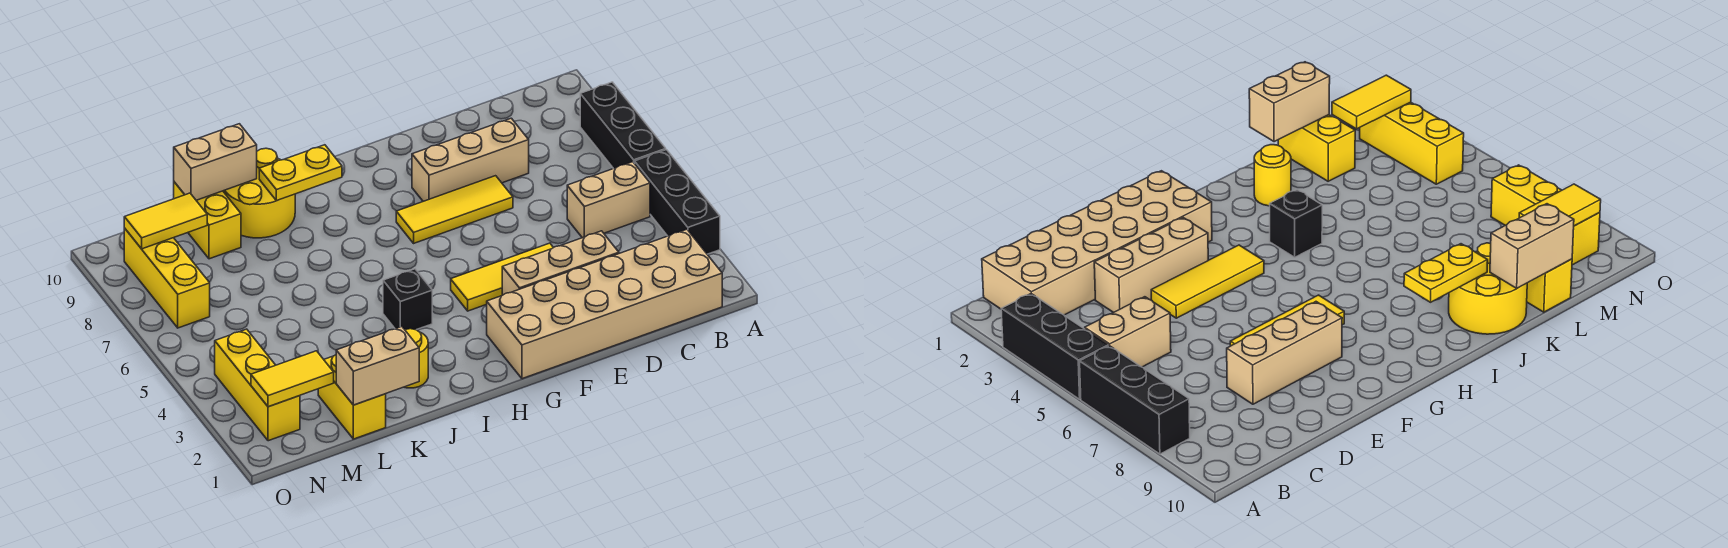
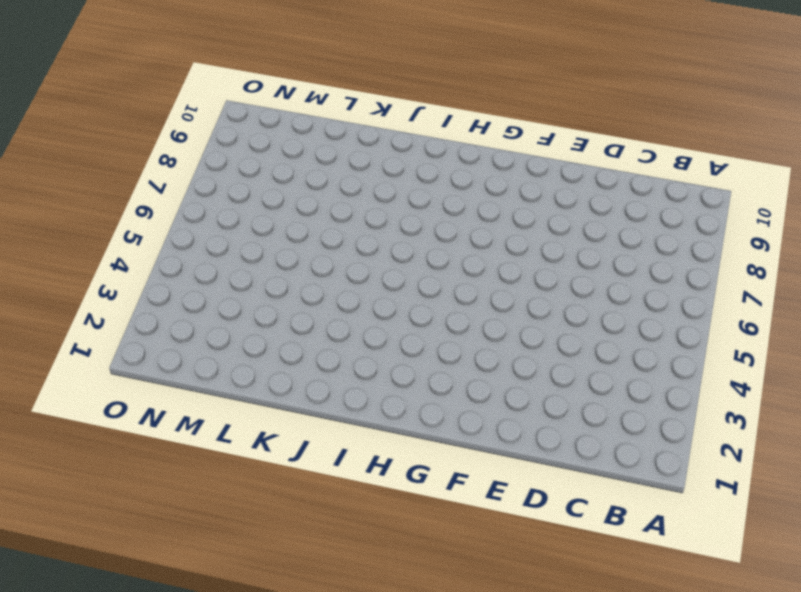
none -> black brick A3:A5 level 1
none -> black brick A6:A8 level 1
none -> tan brick B1:G2 level 1

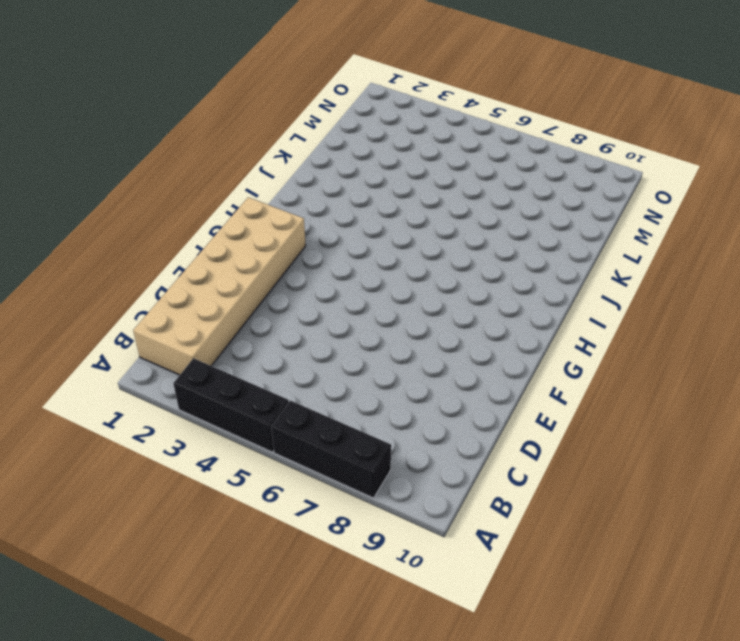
none -> tan brick B5:C5 level 1
none -> tan brick D3:F3 level 1
none -> tan brick D8:F8 level 1

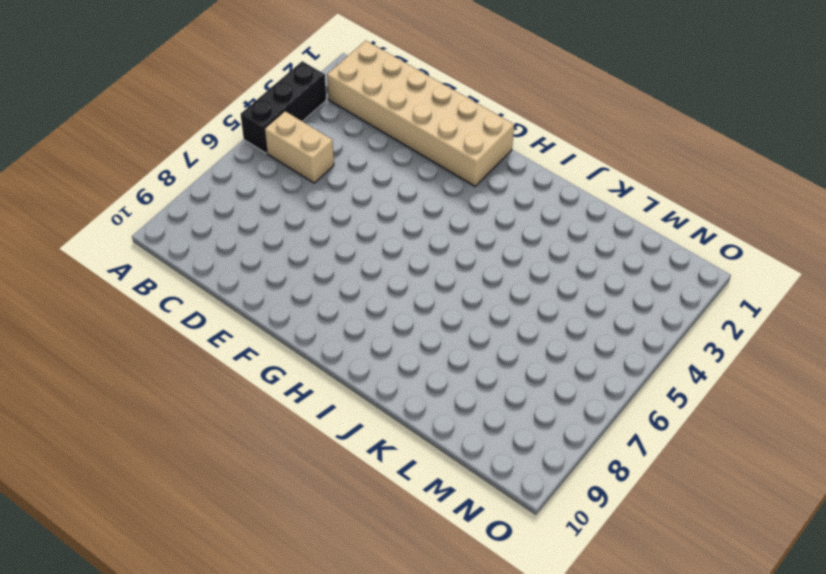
none -> black brick A6:A8 level 1
none -> tan brick D3:F3 level 1
none -> tan brick D8:F8 level 1

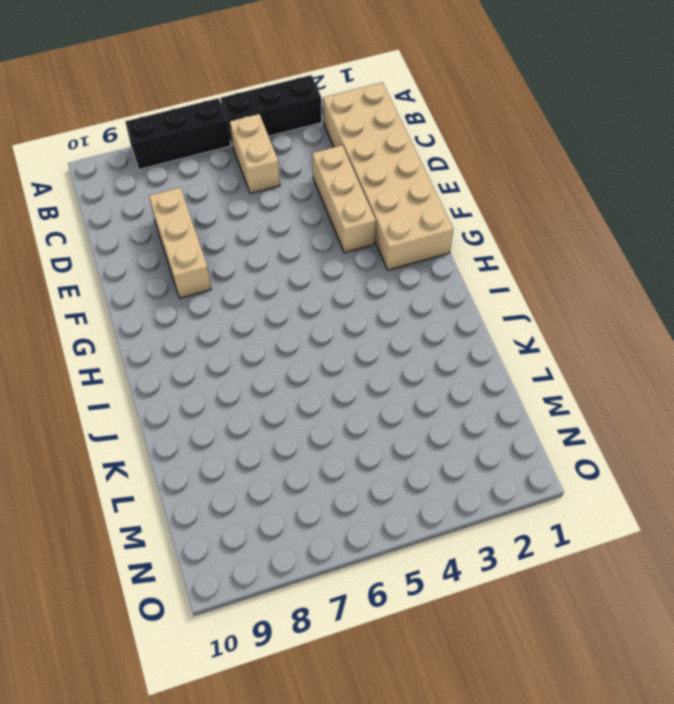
none -> yellow tile E4:G4 level 1
none -> yellow tile E7:G7 level 1
none -> black brick I4 level 1

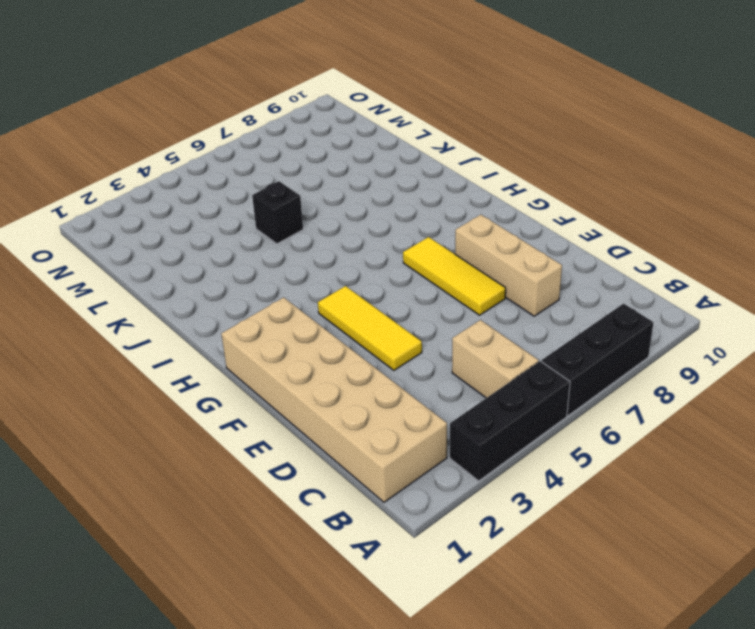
black brick K5 level 1 -> black brick I4 level 1
none -> tan brick D3:F3 level 1
none -> yellow round brick J2 level 1
none -> yellow round brick J9:K10 level 1

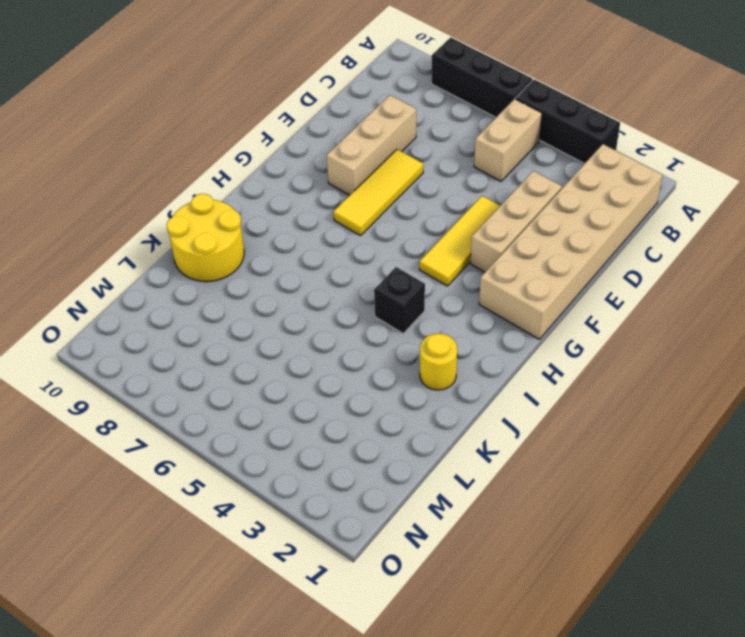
none -> yellow brick L1:L2 level 1
none -> yellow brick L9:L10 level 1
none -> yellow brick N2:N4 level 1

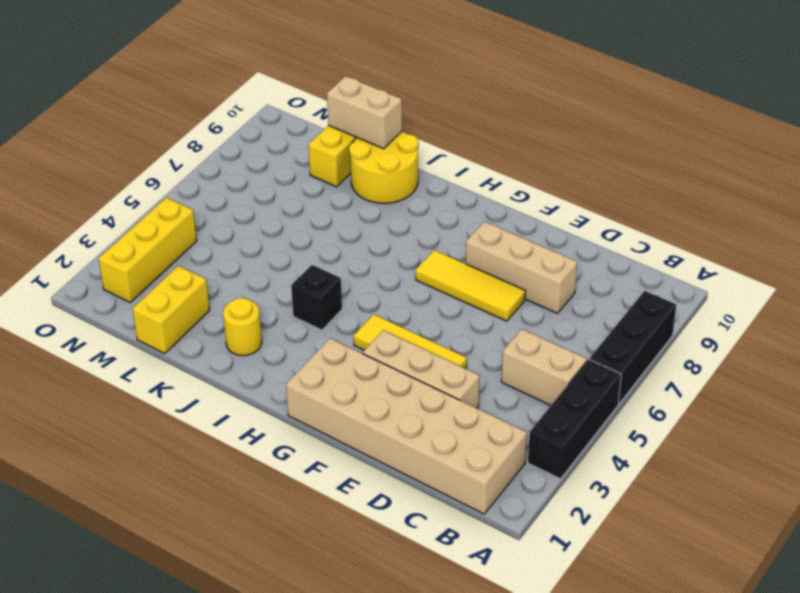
none -> yellow brick N7:N9 level 1
none -> yellow plate I9:J9 level 2
none -> tan brick K1:L1 level 2

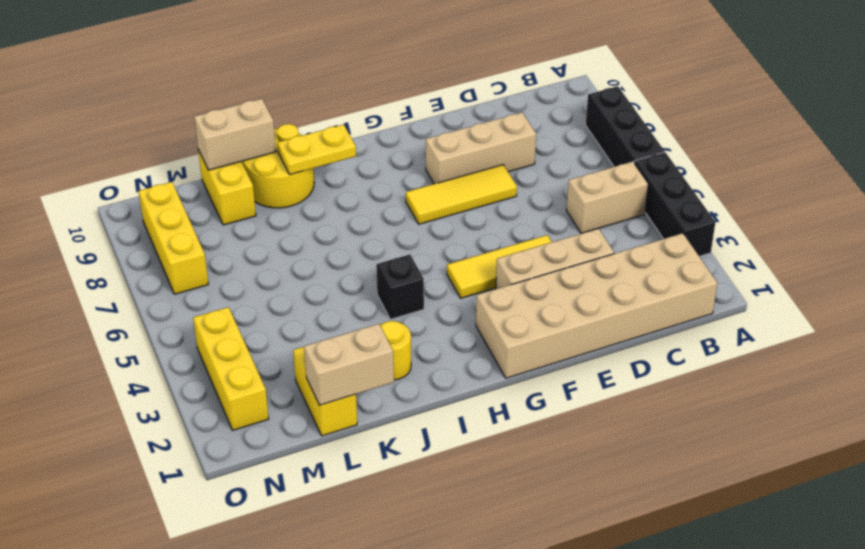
none -> yellow tile M2:N2 level 2
none -> yellow tile M9:N9 level 2

